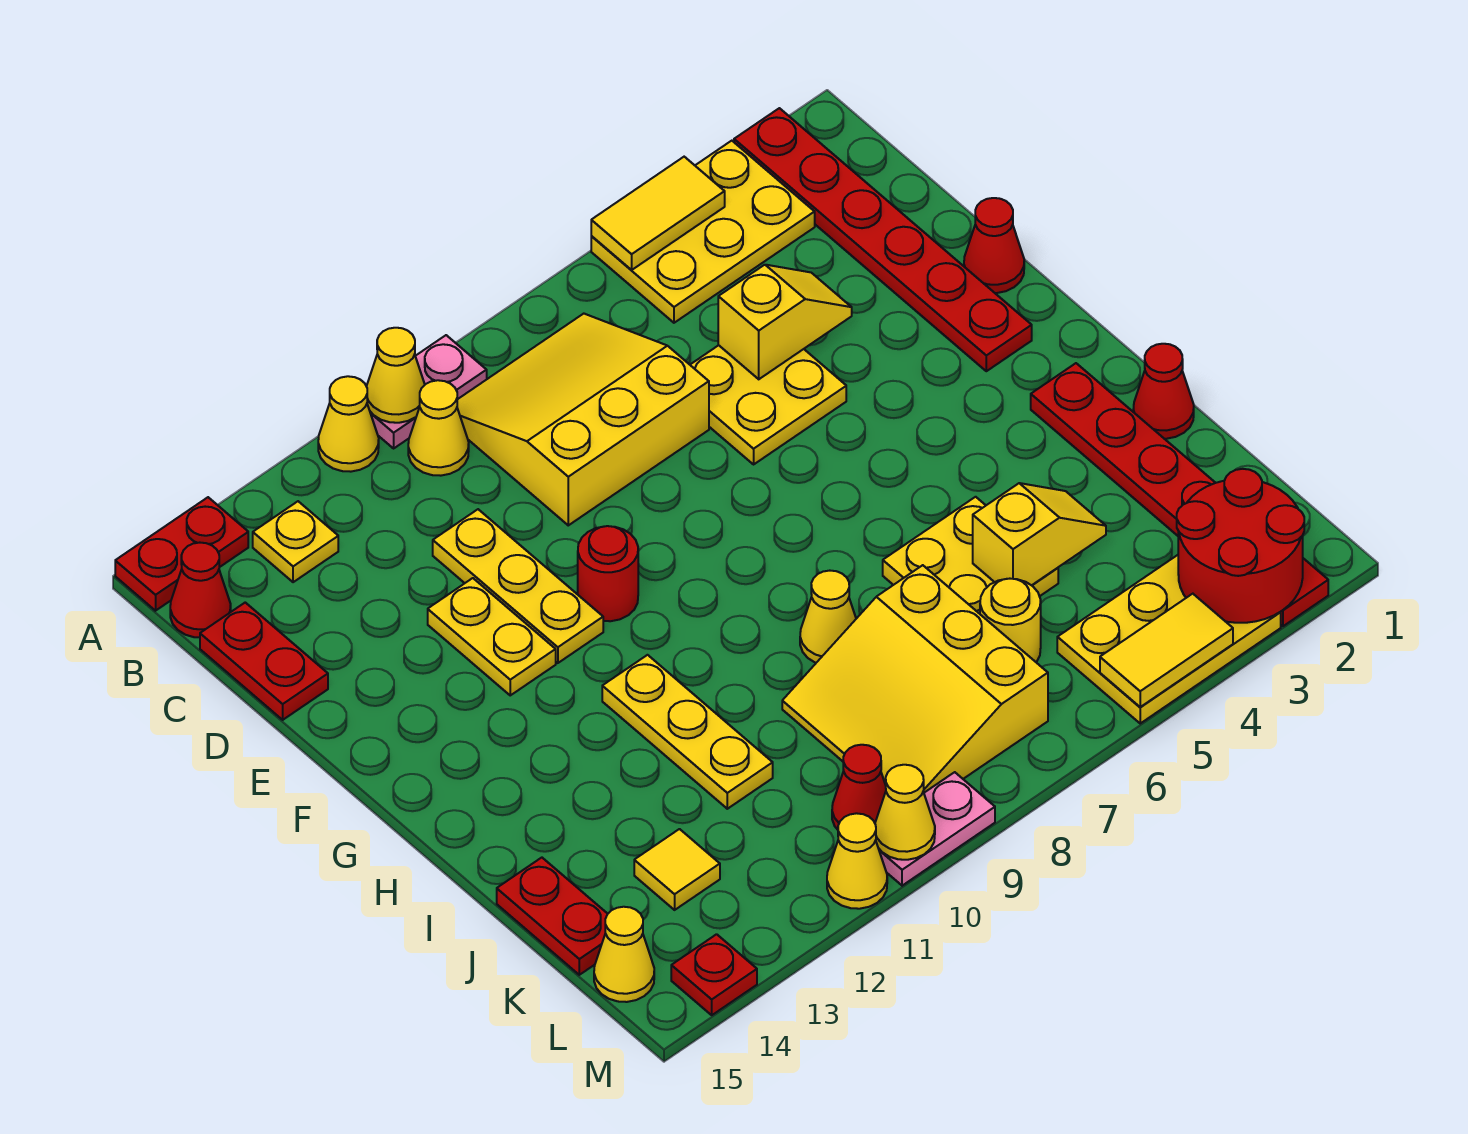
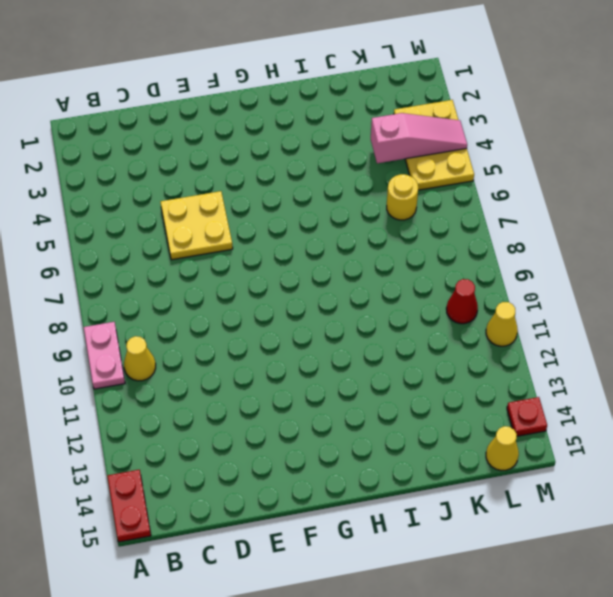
pink slope K4:M4 level 2 top K -> yellow tile M4:M5 level 2
none -> red plate A2:F2 level 1
none -> yellow plate A3:B5 level 1
none -> yellow cone A11 level 1
none -> yellow slope B7:D9 level 1 top D

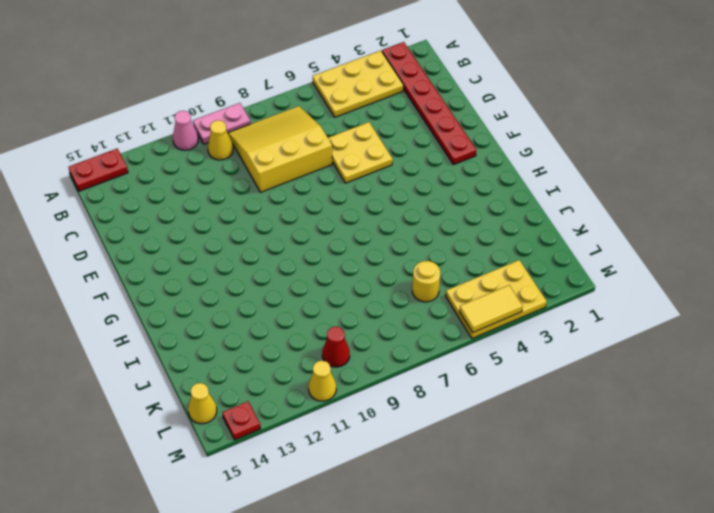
pink cone A11 level 1 -> yellow cone A11 level 1
none -> yellow plate B13 level 1
none -> red cone B15 level 1
none -> red plate C15:D15 level 1
none -> yellow plate D11:F11 level 1

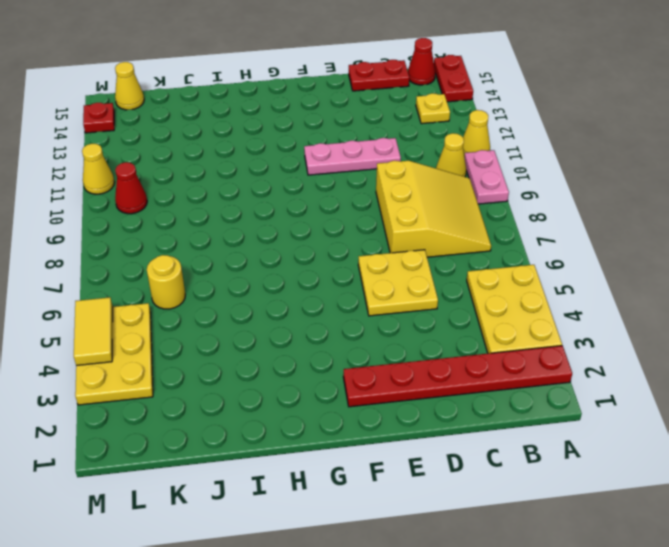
pink plate D11:F11 level 1 -> yellow plate D11:F11 level 1
none -> red cone E1 level 1
none -> yellow plate E12:F12 level 1
none -> red round brick F10 level 1
none -> red plate H2:M2 level 1

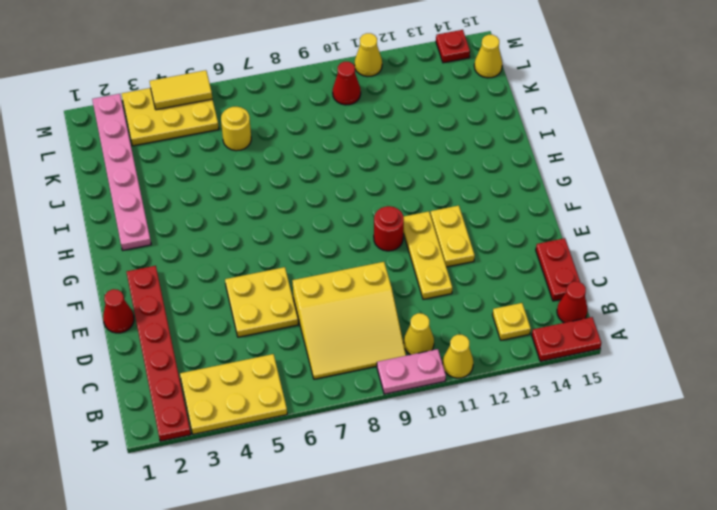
pink plate H2:M2 level 1 -> red plate H2:M2 level 1
none -> yellow plate H11:J11 level 1
none -> red cone I1 level 1
none -> yellow plate I5:J6 level 1
none -> yellow cone I8 level 1

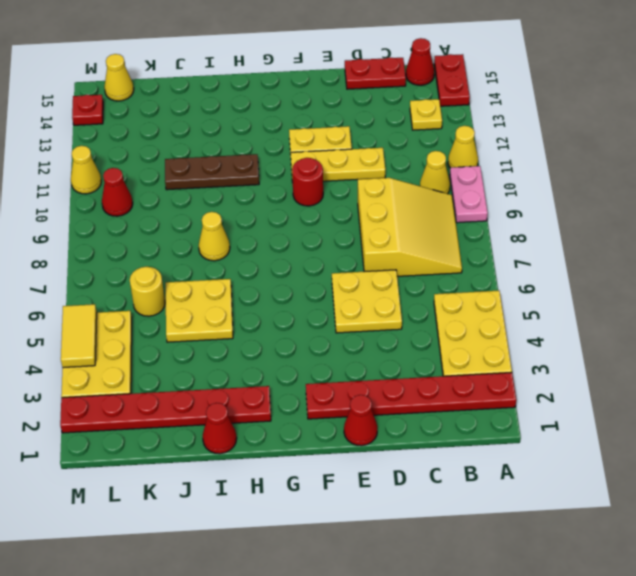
brown plate H11:J11 level 1 -> yellow plate H11:J11 level 1
none -> yellow slope J7:L9 level 1 top 7
none -> red plate J15:K15 level 1
none -> yellow tile K13 level 1
none -> pink plate M9:M10 level 1

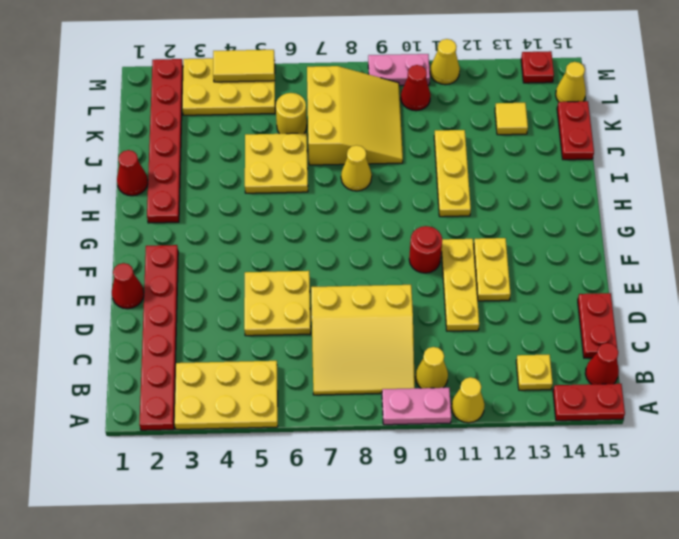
none -> yellow tile A4:A5 level 2
none -> yellow cone A10 level 2
none -> yellow slope D4:D5 level 2 top 5
none -> yellow slope J4:J5 level 2 top 5

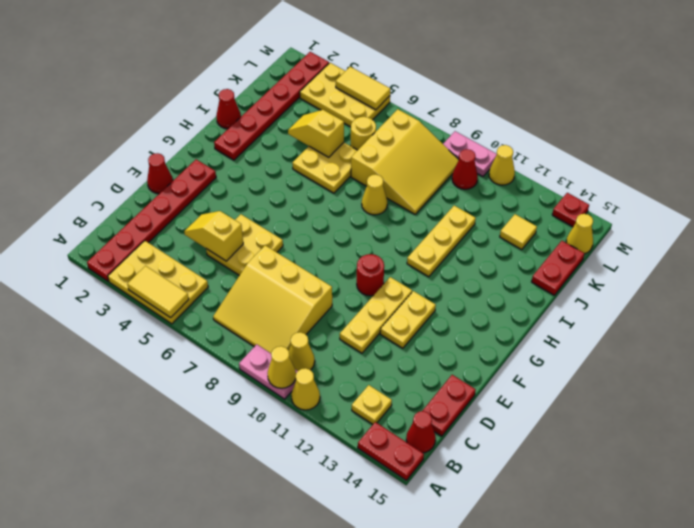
none -> red round brick L2:M3 level 2
none -> yellow cone M10 level 2

